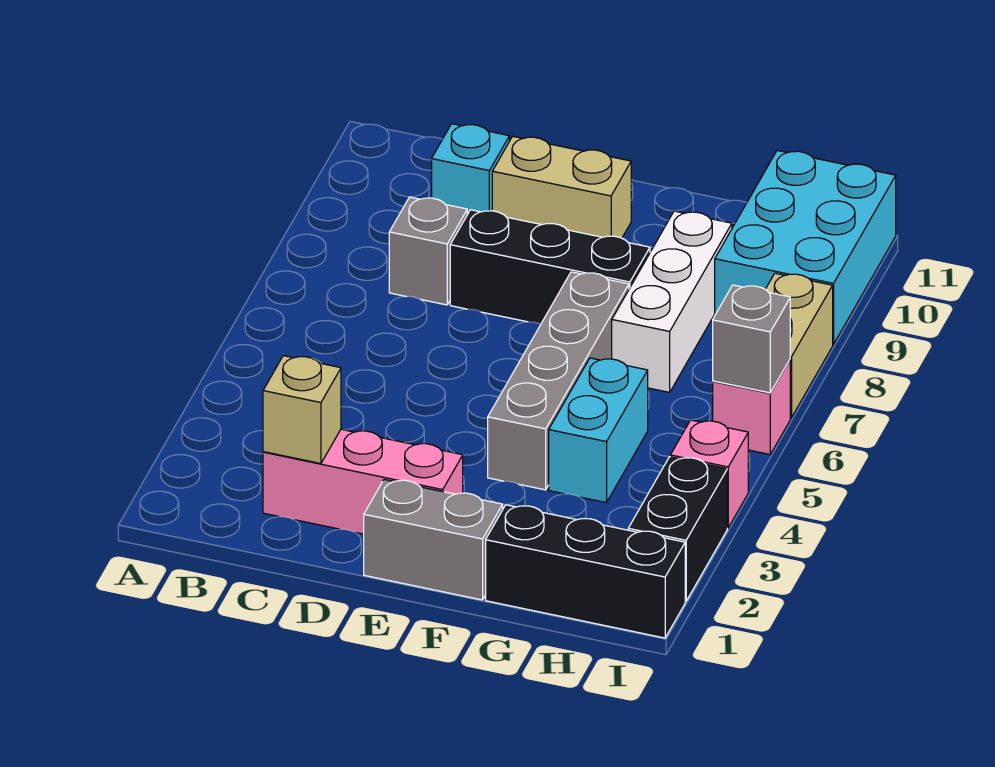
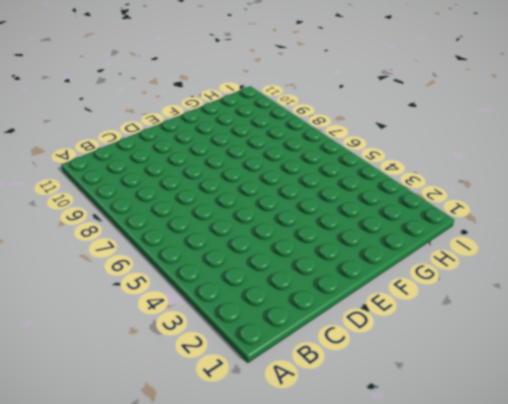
none -> pink brick C2:E2 level 1
none -> grey brick C8 level 1
none -> cyan brick C10 level 1

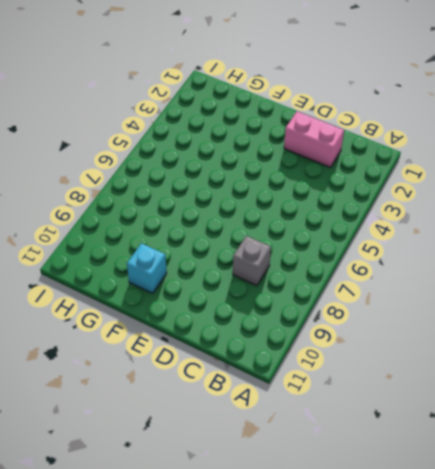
pink brick C2:D2 level 1 -> pink brick C2:E2 level 1
cyan brick F10 level 1 -> cyan brick C10 level 1
none -> black brick D8:F8 level 1
none -> tan brick D10:E10 level 1
none -> grey brick E1:F1 level 1

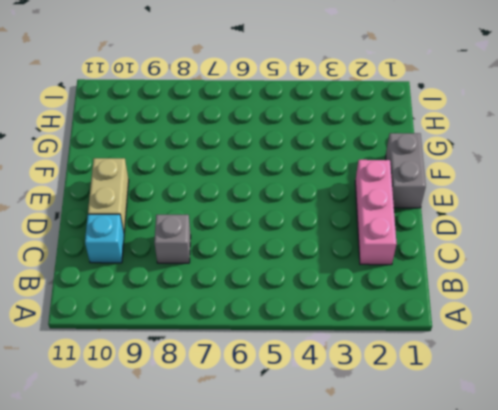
none -> black brick D8:F8 level 1
none -> grey brick F4:F7 level 1
none -> black brick G1:I1 level 1

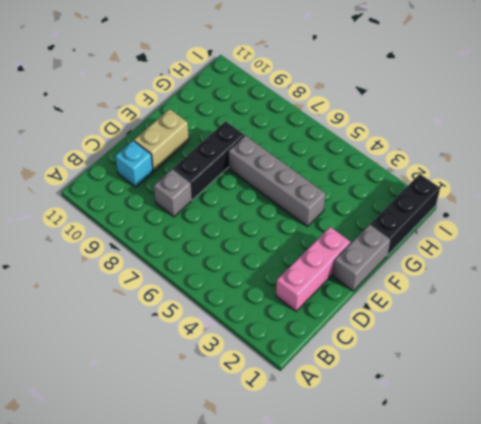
none -> cyan brick G4:G5 level 1
none -> white brick G7:G9 level 1
none -> cyan brick H9:I11 level 1

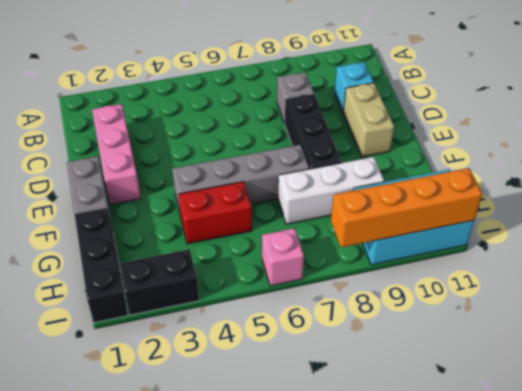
red brick G4:G5 level 1 -> cyan brick G4:G5 level 1
orange brick I8:I11 level 2 -> none
none -> pink brick I4 level 1
none -> tan brick I7:I8 level 1
none -> tan brick C2 level 2

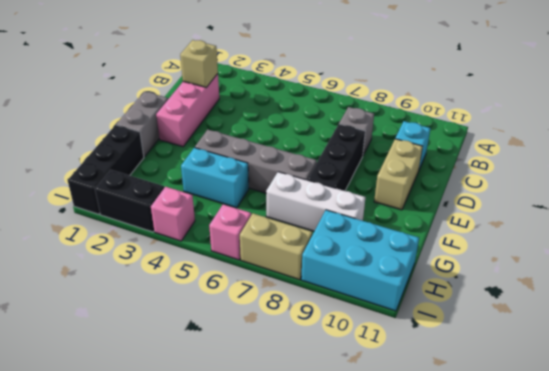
none -> grey brick I6 level 2

